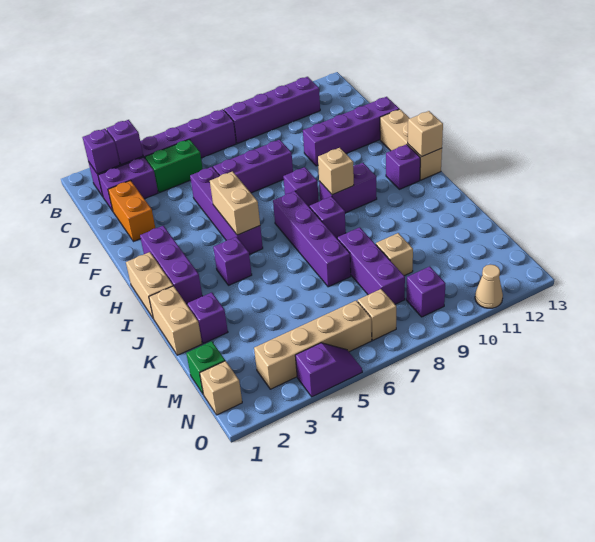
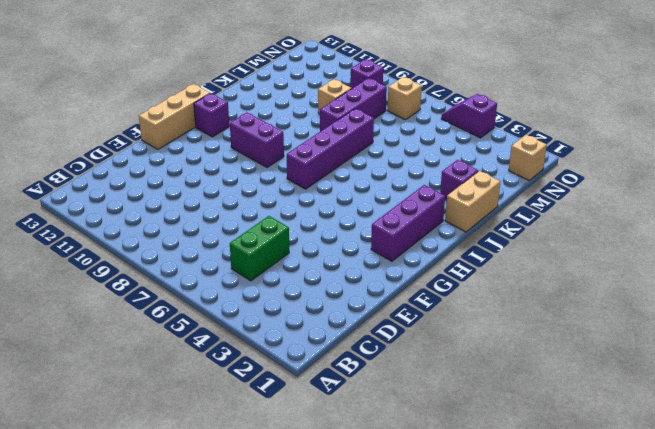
green brick C5:D5 level 1 -> green brick C4:C5 level 1
none -> purple brick B2:B7 level 1
none -> purple brick B8:B11 level 1
none -> purple brick C2:C3 level 1
none -> orange brick D2:E2 level 1

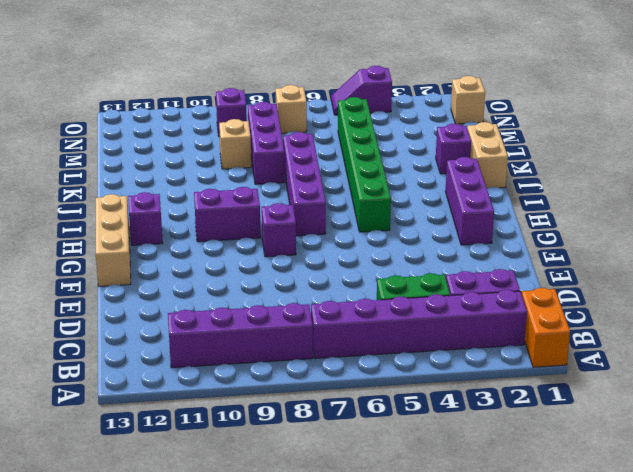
orange brick A1:B1 level 1 -> orange brick D2:E2 level 1
green brick H5:M5 level 1 -> purple brick E5:H5 level 1
none -> purple brick E6:E8 level 1
none -> purple brick E10:E13 level 1
none -> tan brick H1:I1 level 1
none -> purple brick I4 level 1

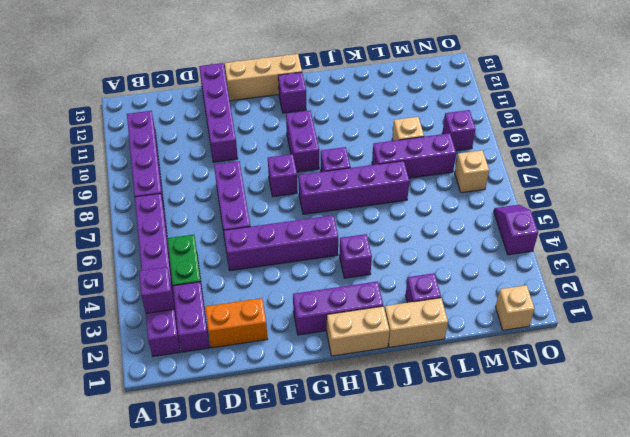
none -> green brick M1 level 1
none -> tan brick N3:N6 level 1
none -> tan cone O11 level 1
none -> purple brick B2 level 2

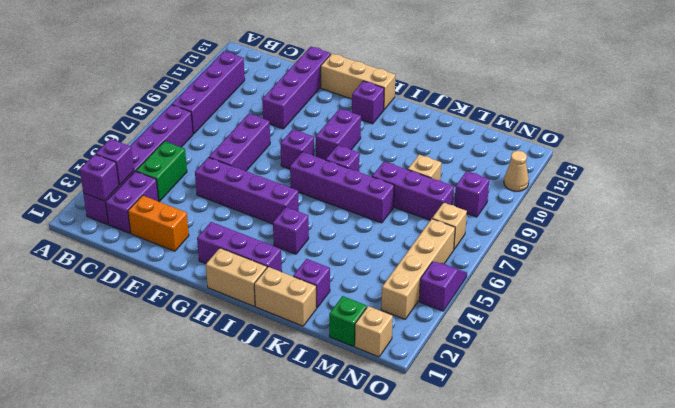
none -> tan brick G5:H5 level 2
none -> tan brick H9 level 2
none -> tan brick H13 level 2

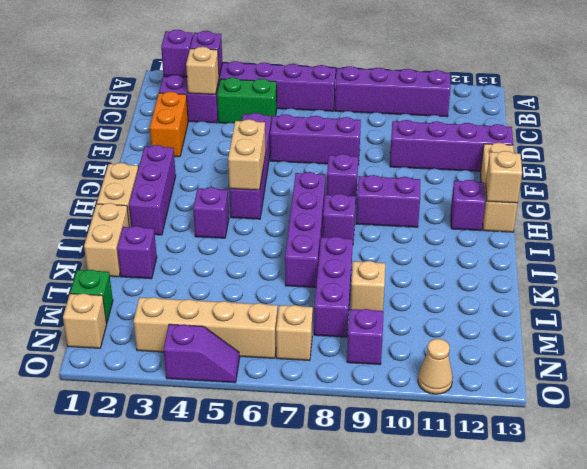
tan brick C3 level 2 -> tan brick H9 level 2

